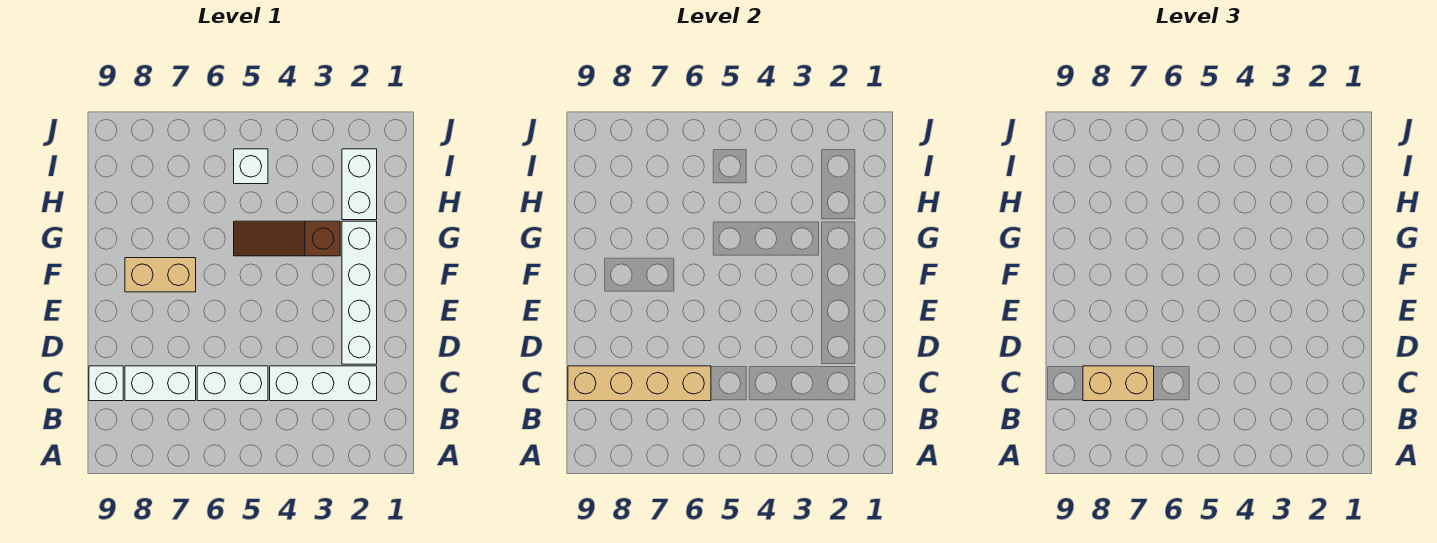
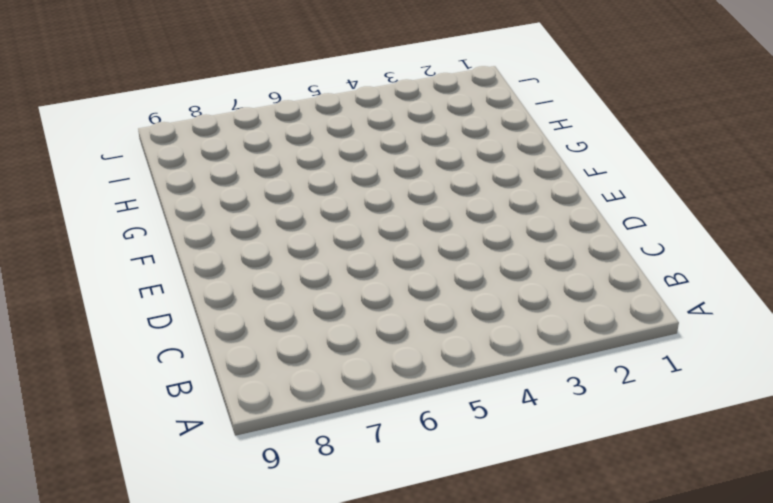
none -> white brick C2:C4 level 1
none -> white brick C5:C6 level 1

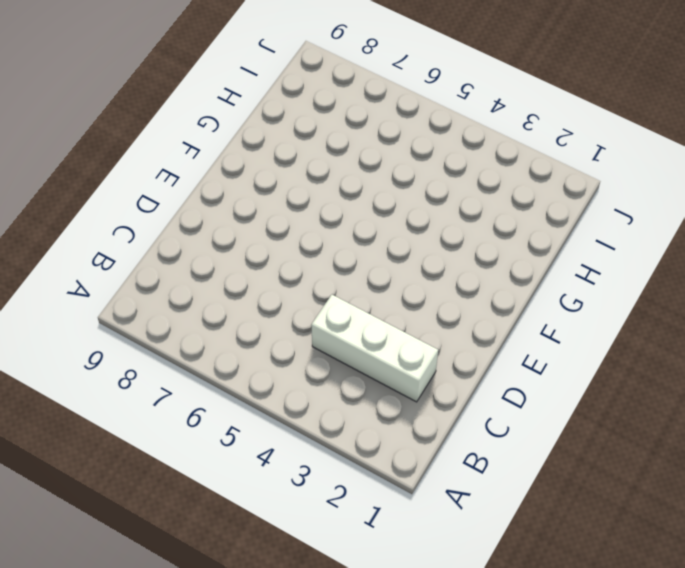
none -> white brick C5:C6 level 1
none -> white brick C7:C8 level 1

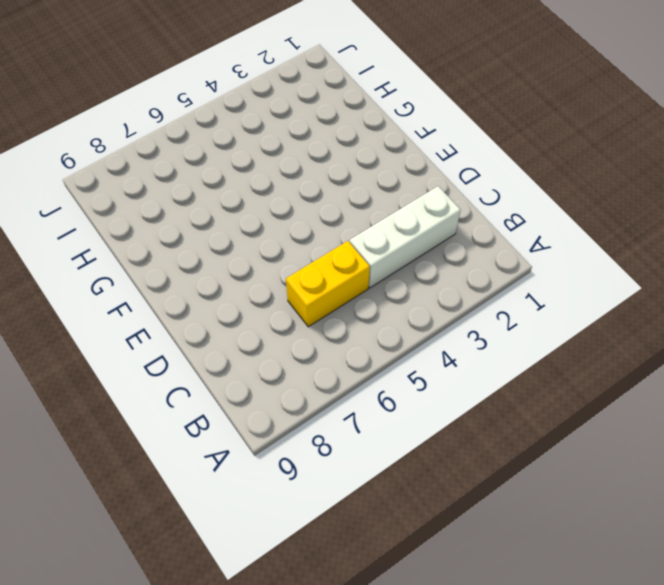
yellow brick C5:C6 level 1 -> white brick C5:C6 level 1
none -> white brick C7:C8 level 1
none -> white brick C9 level 1

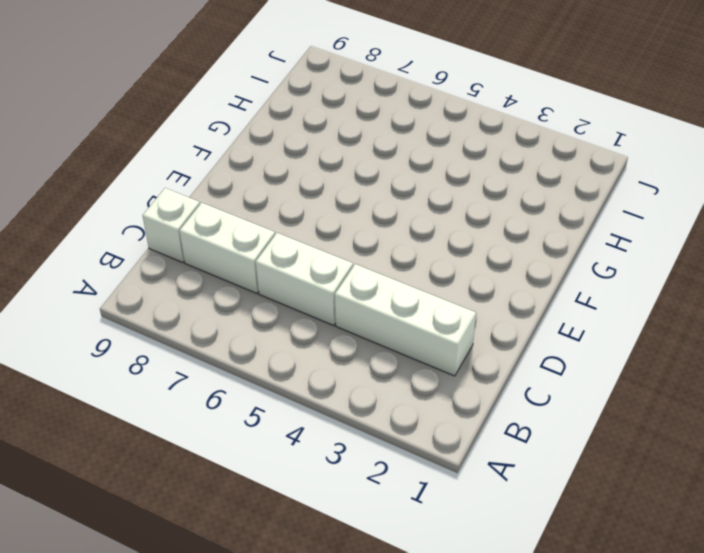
none -> white brick D2:G2 level 1
none -> tan brick F7:F8 level 1

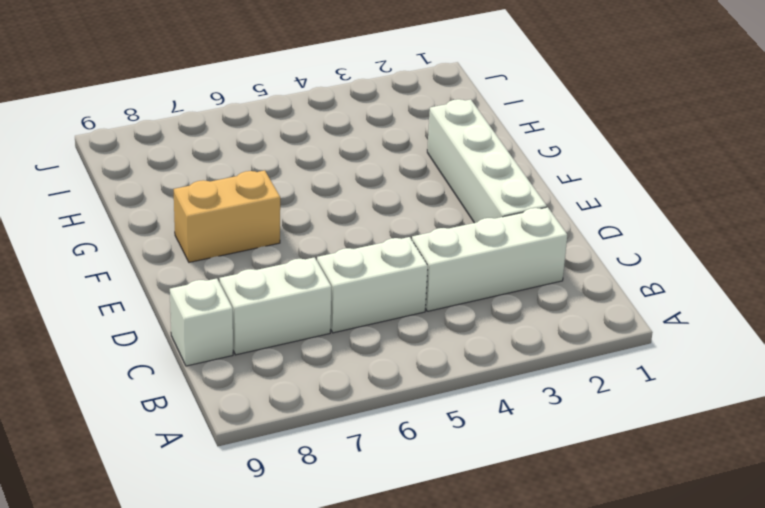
none -> brown slope G3:G5 level 1 top 3
none -> white brick H2:I2 level 1

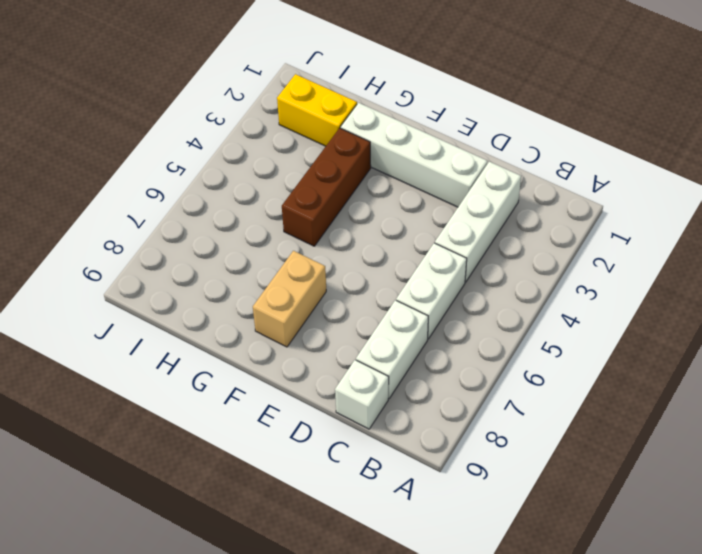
brown brick G3:G5 level 1 -> brown slope G3:G5 level 1 top 3
yellow brick H2:I2 level 1 -> white brick H2:I2 level 1
none -> white brick I5 level 1
none -> tan brick C6:C9 level 2

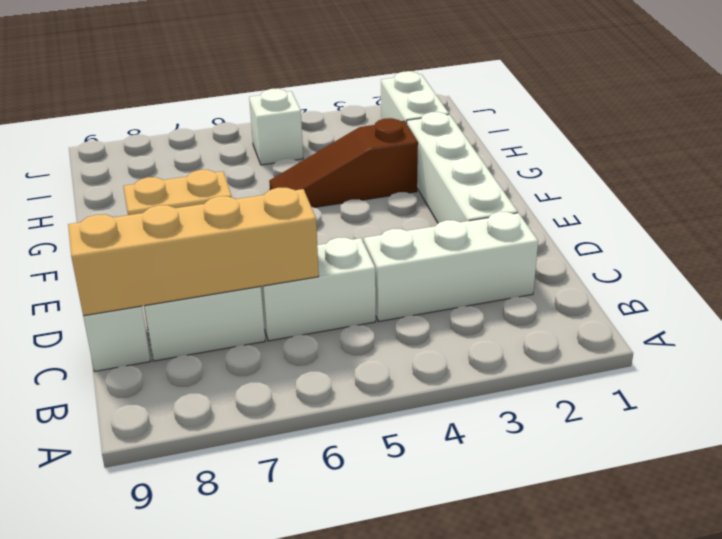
none -> tan brick C7:C8 level 3

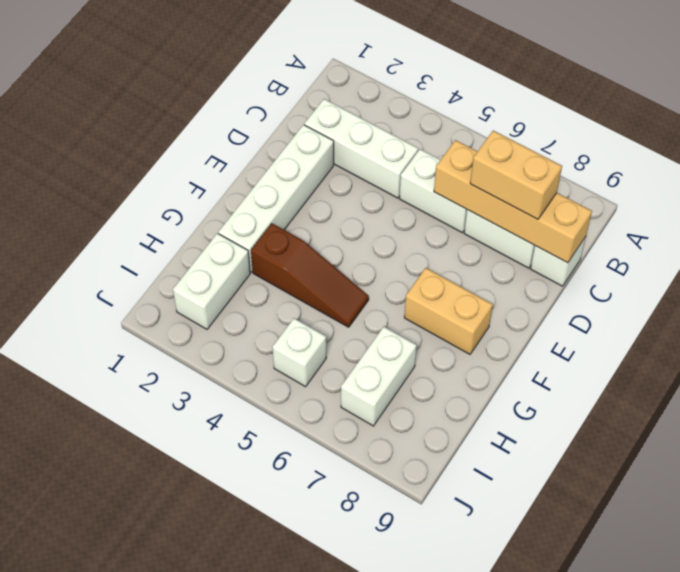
white brick H7:I7 level 1 -> none

